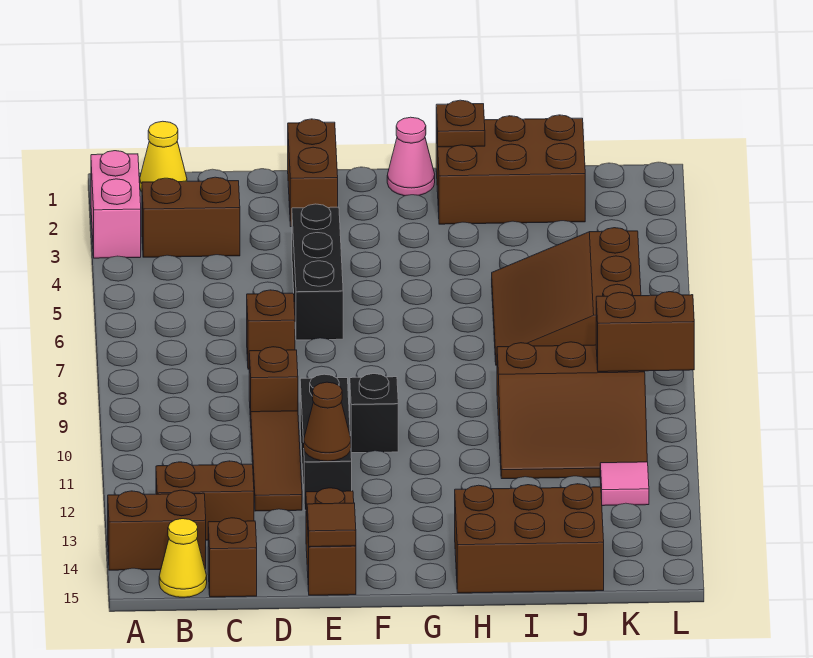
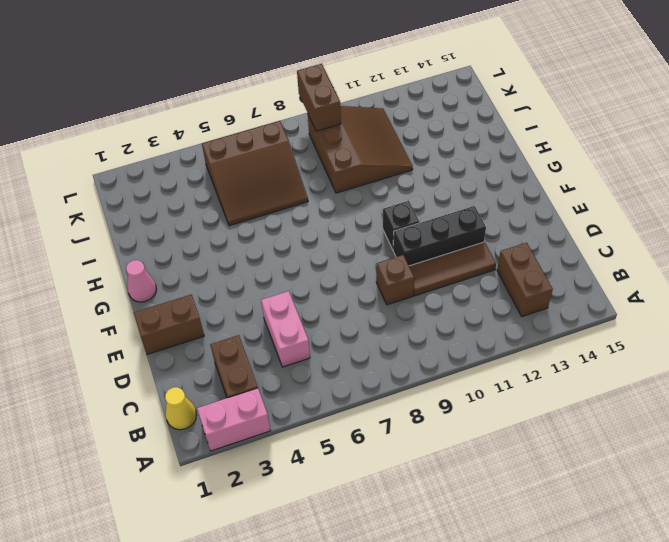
pink brick C5:D5 level 1 -> none
none -> brown brick A14:B14 level 1
none -> yellow cone B15 level 1
none -> brown brick C15 level 1

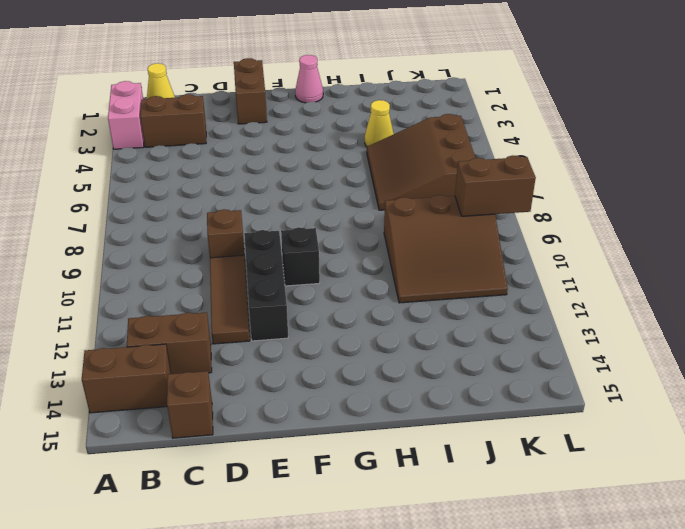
yellow cone I4 level 1 -> yellow cone B15 level 1
none -> brown brick D7 level 1
none -> black brick E4:E6 level 1
none -> brown brick E14:E15 level 1

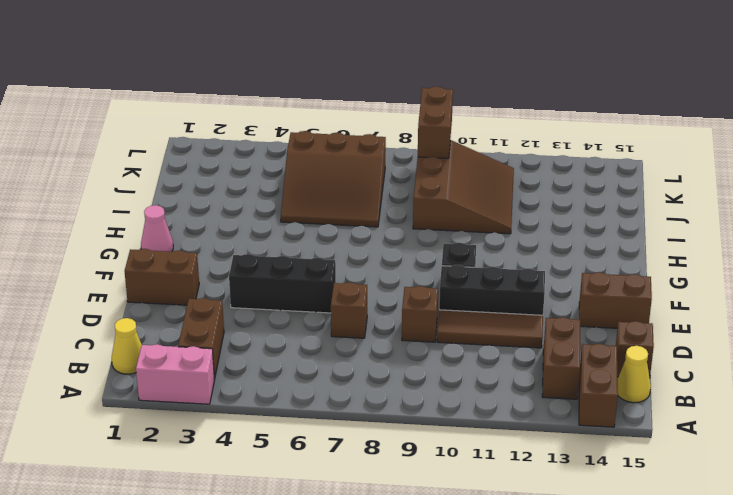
none -> brown brick H1:J2 level 1
none -> brown brick H14:J15 level 1
none -> pink tile K12 level 1

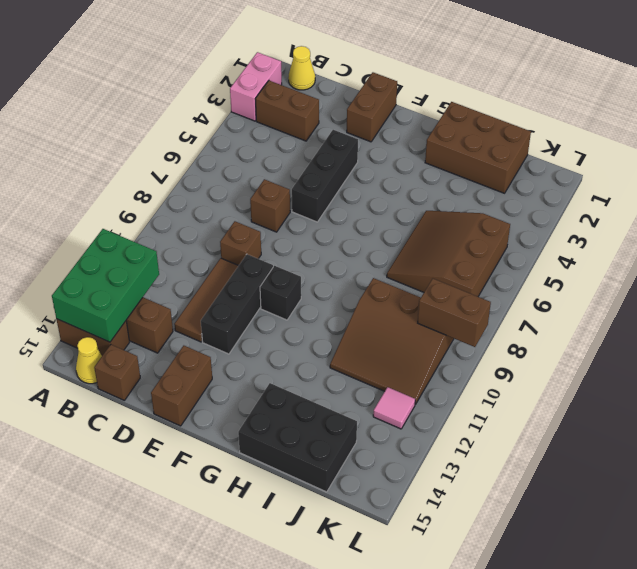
green brick A12:B14 level 2 -> none
black brick H14:J15 level 1 -> brown brick H14:J15 level 1
none -> pink cone G1 level 1
none -> brown cone E12 level 2
none -> brown tile E15 level 2

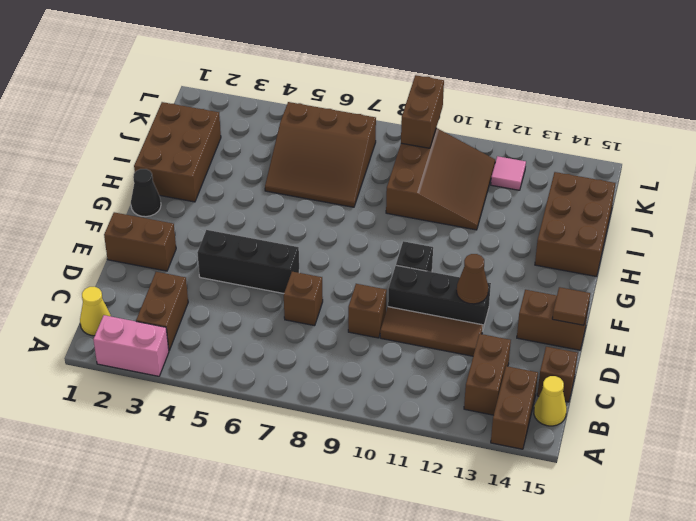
black cone G1 level 1 -> pink cone G1 level 1
none -> brown plate H1 level 2

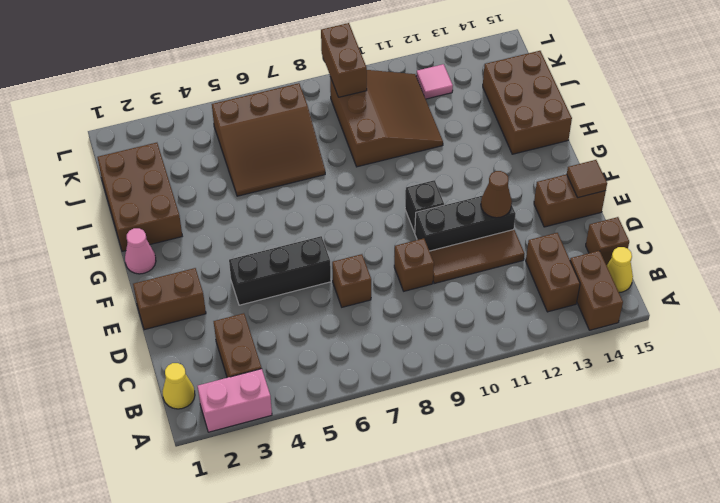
none -> brown plate H1 level 2

